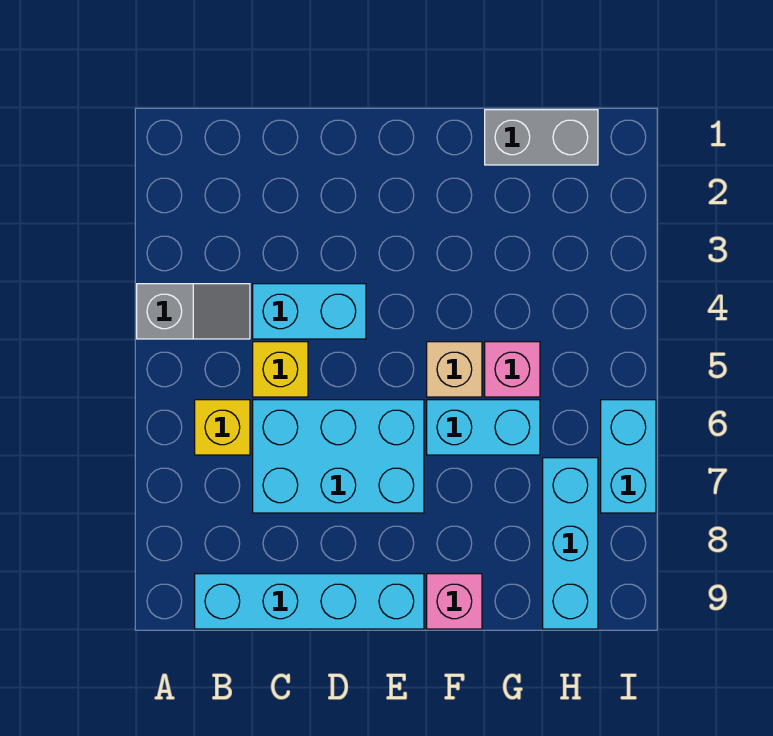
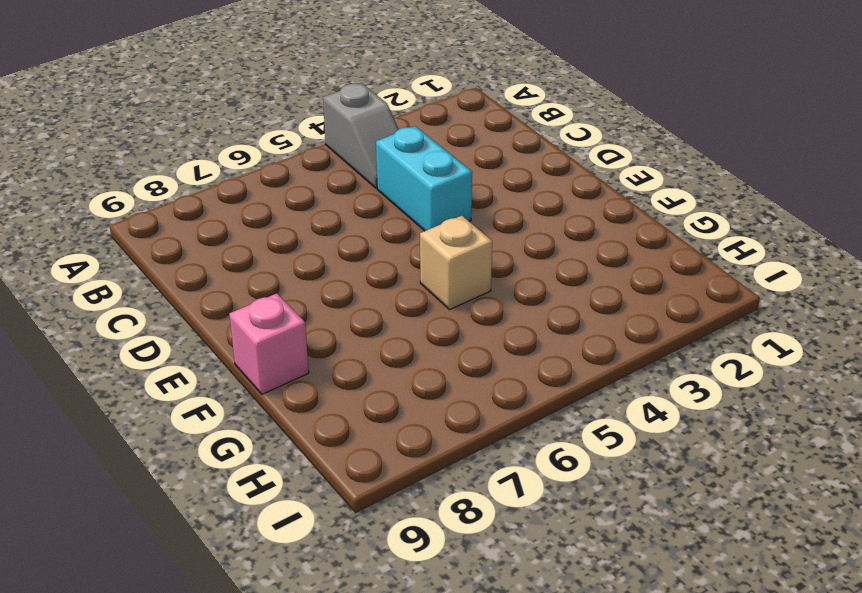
none -> yellow brick B6 level 1
none -> cyan brick B9:E9 level 1
none -> yellow brick C5 level 1

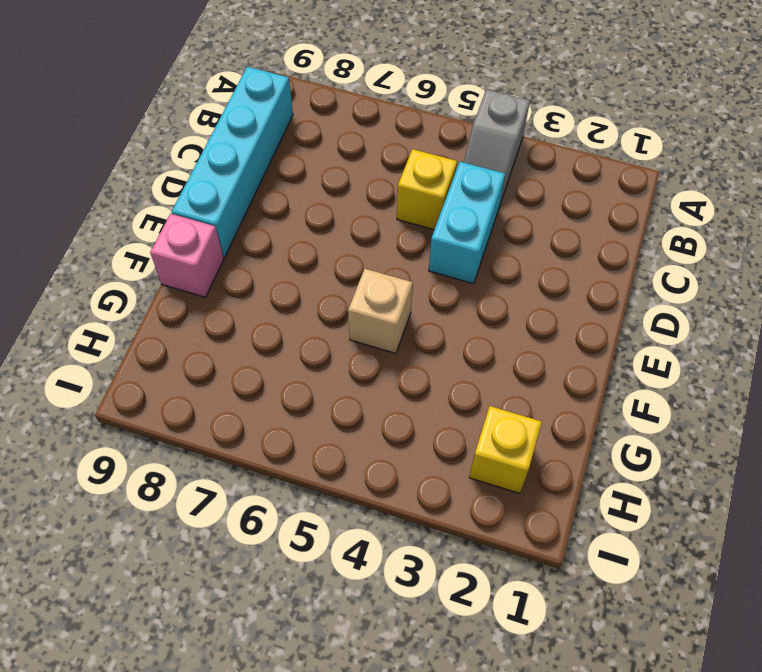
yellow brick H2 level 1 -> yellow brick B6 level 1
none -> cyan brick C6:E7 level 1
none -> cyan brick F6:G6 level 1
none -> grey brick G1:H1 level 1

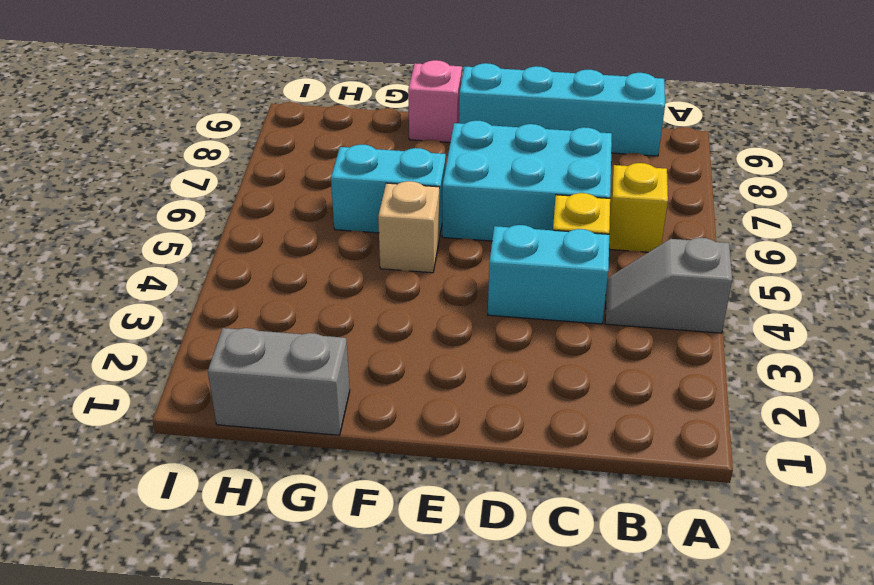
none -> pink brick G5 level 1
none -> cyan brick H7:H9 level 1
none -> cyan brick I6:I7 level 1

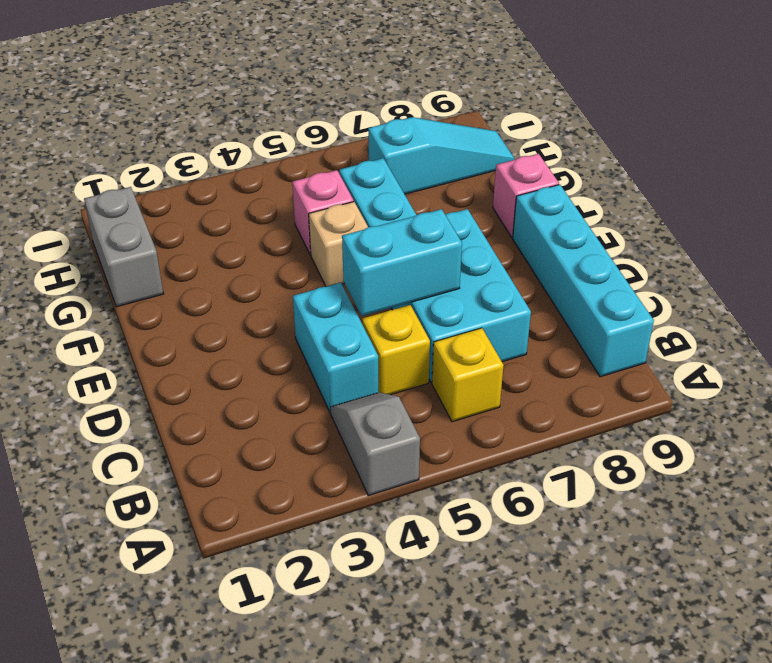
cyan brick D5:D6 level 2 -> cyan brick I6:I7 level 1
cyan slope H7:H9 level 1 top 7 -> cyan brick H7:H9 level 1

